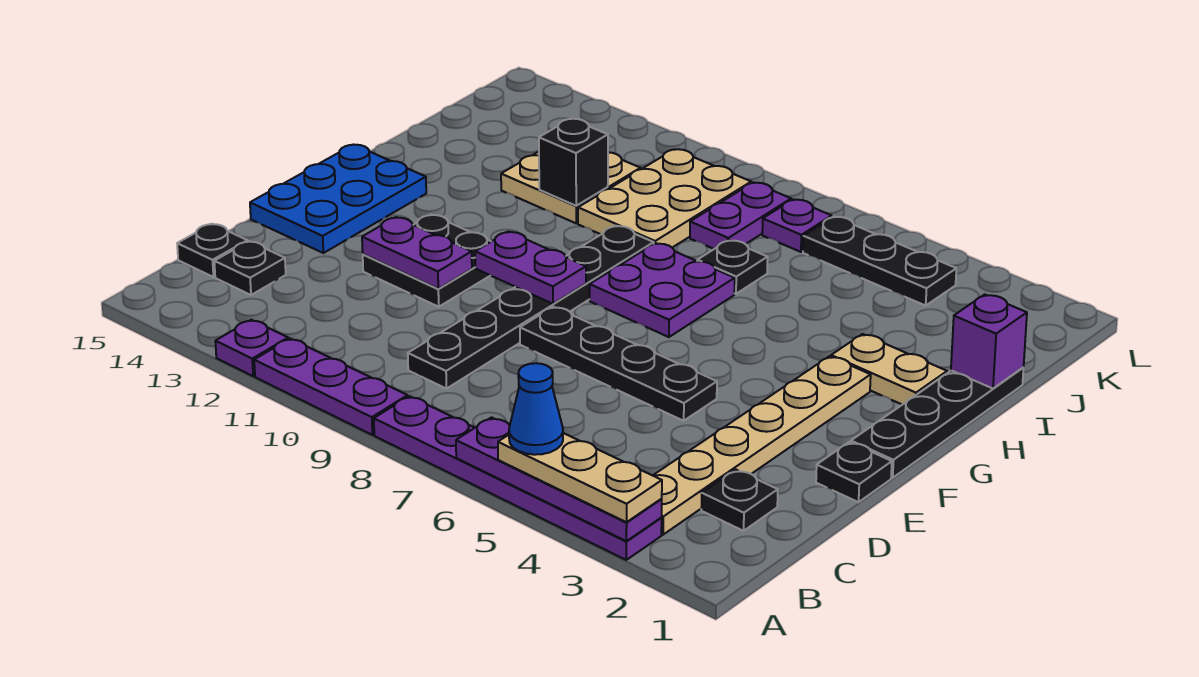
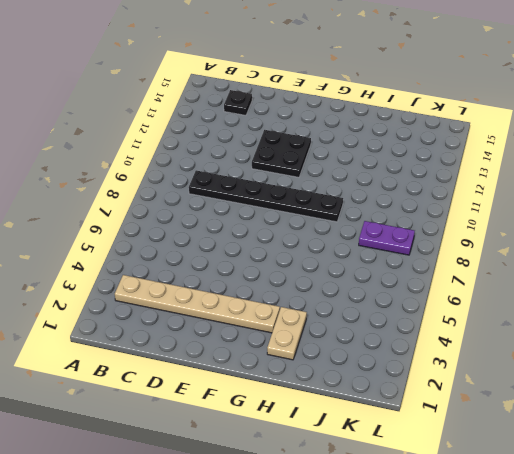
none -> purple plate A3:A8 level 1
none -> purple plate A9:A11 level 1
none -> purple plate A12 level 1

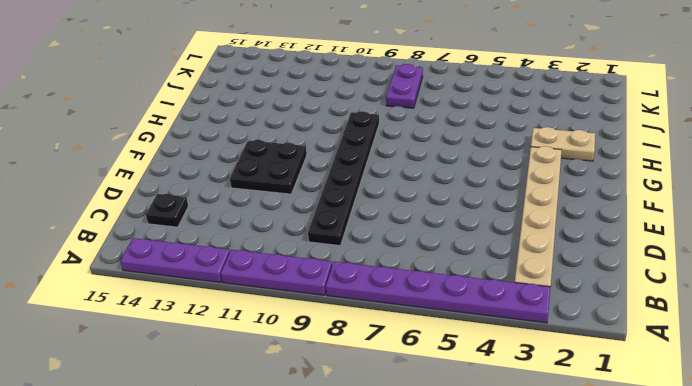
purple plate A12:A14 level 1 -> purple plate A12 level 1
none -> black plate C2 level 1
none -> black plate C15 level 1
none -> black plate E1 level 1

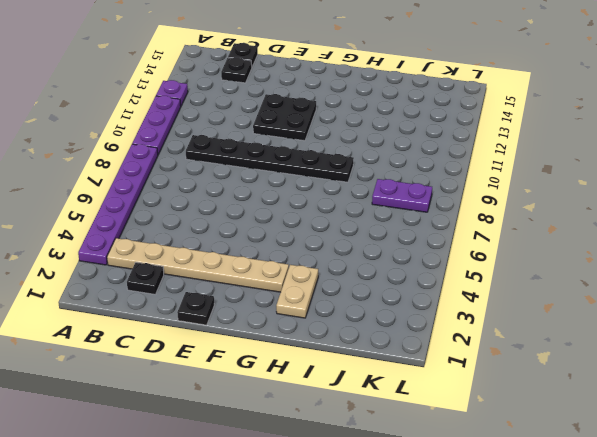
none -> black plate E5:E8 level 1
none -> blue plate E14:G15 level 1
none -> black plate F1:I1 level 1

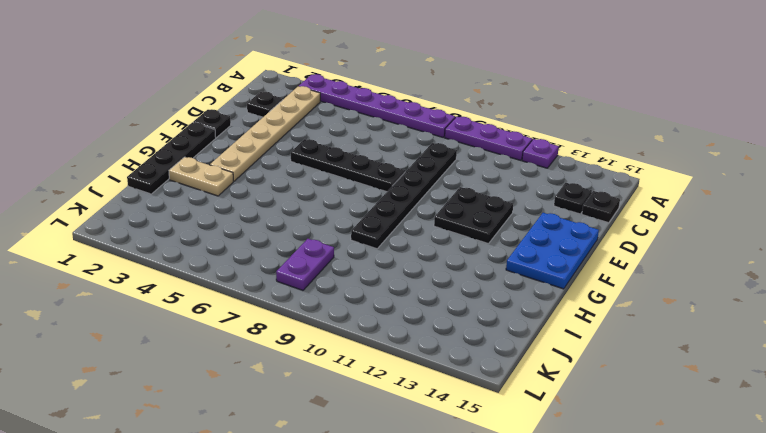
none -> purple plate G7:H8 level 1
none -> black plate I7 level 1
none -> tan plate I9:K10 level 1

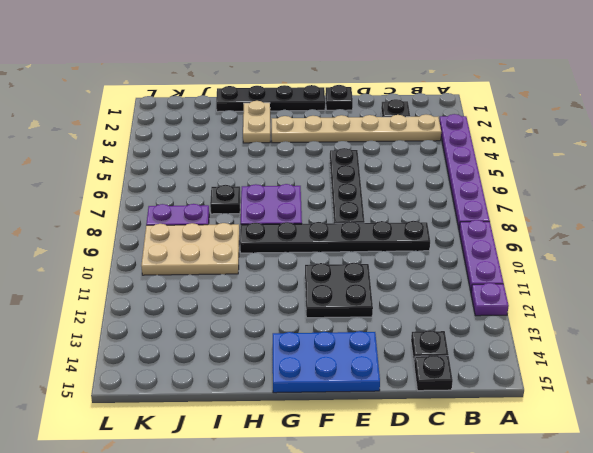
none -> tan plate I11:J12 level 1
none -> black plate K4:K6 level 1
none -> purple plate K7 level 1

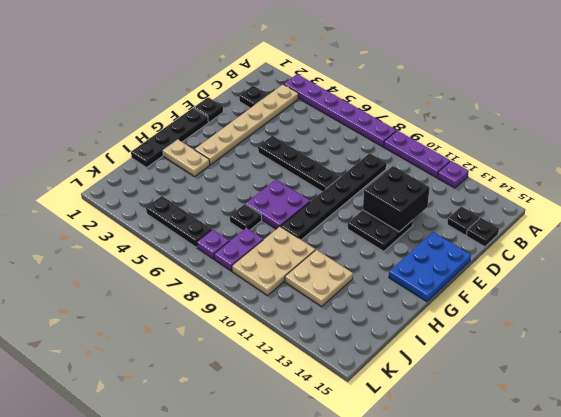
black brick D11:E12 level 2 -> purple plate E11:E12 level 2
none -> purple plate A3:A6 level 2
none -> purple plate F9:F10 level 2
none -> purple brick I1 level 2

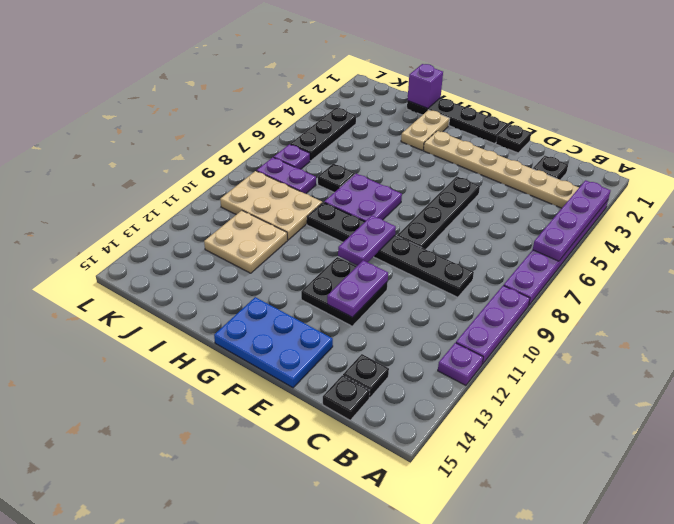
none -> black brick I11 level 2
none -> tan plate A3:A5 level 3
none -> blue cone A5 level 4

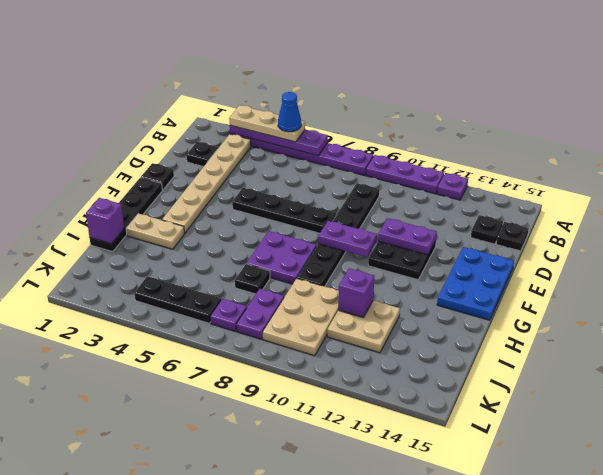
purple brick I11 level 2 -> black brick I11 level 2

